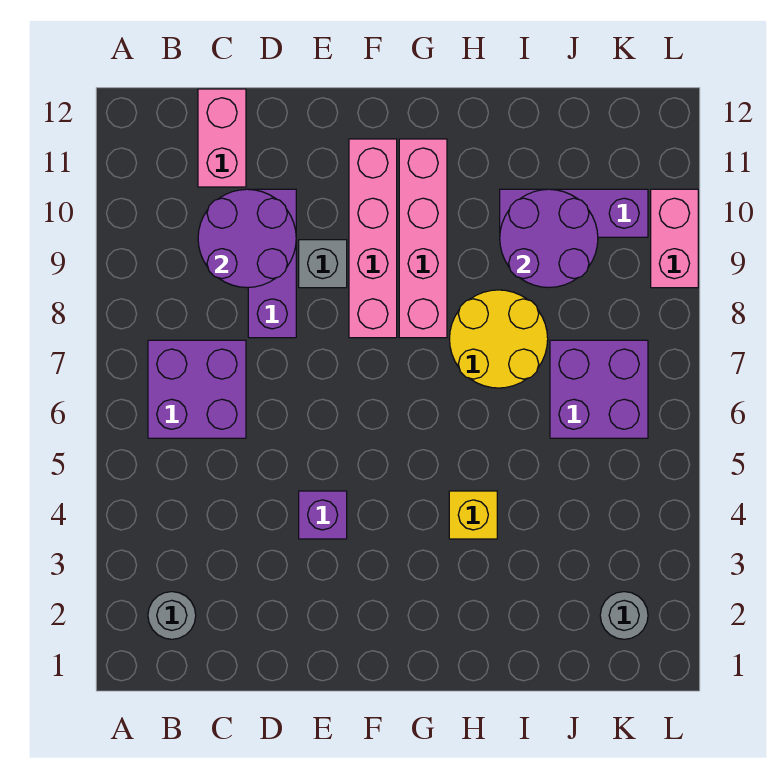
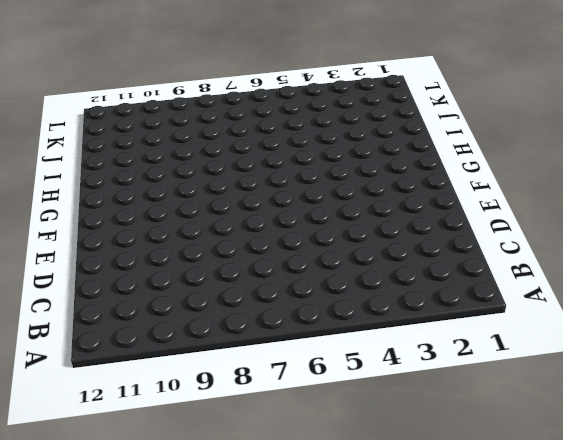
none -> grey round brick B2 level 1
none -> purple brick B6:C7 level 1
none -> pink brick C11:C12 level 1

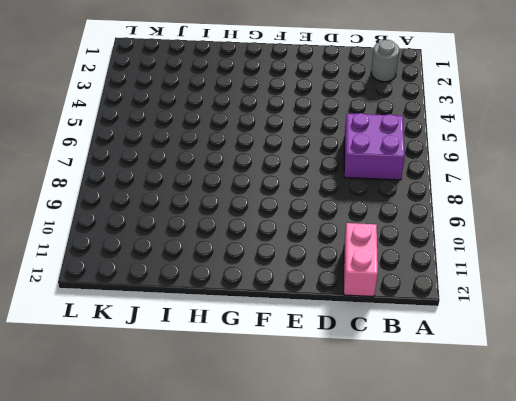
none -> purple brick D8:D10 level 1
none -> purple brick E4 level 1
none -> grey brick E9 level 1

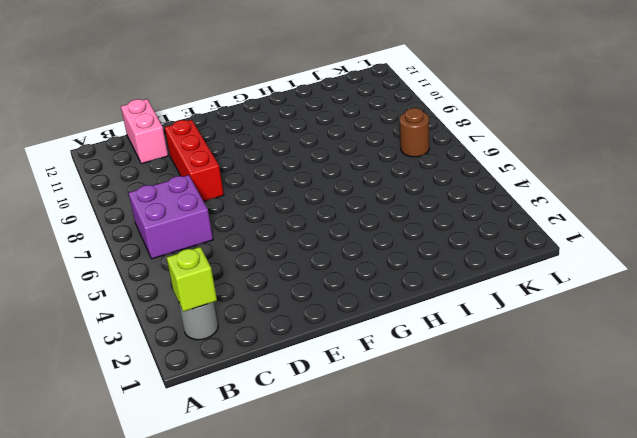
lime brick B2 level 2 -> none
red brick D8:D10 level 1 -> purple brick D8:D10 level 1
brown round brick K7 level 1 -> purple brick J6:K7 level 1
none -> purple brick E4 level 1
none -> grey brick E9 level 1
none -> pink brick F8:F11 level 1

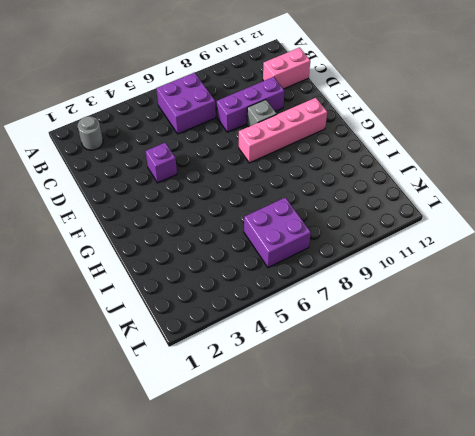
none -> pink brick G8:G11 level 1
none -> yellow brick H4 level 1
none -> yellow round brick H7:I8 level 1

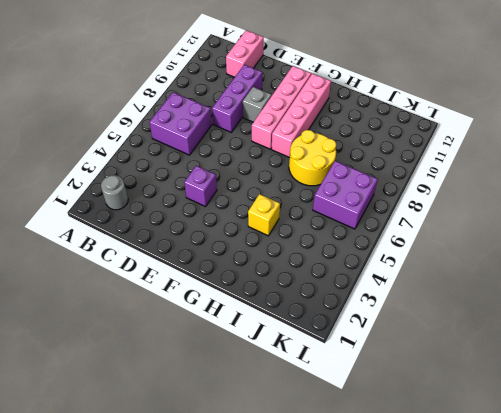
none -> purple brick I10:K10 level 1
none -> grey round brick K2 level 1
none -> pink brick L9:L10 level 1

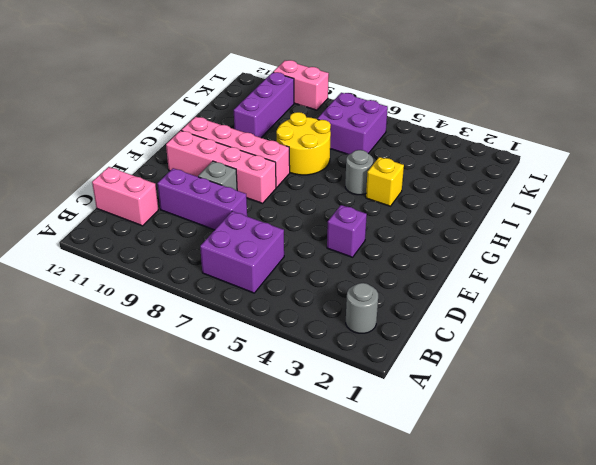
grey round brick H5 level 1 -> grey round brick K2 level 1
none -> purple round brick C9:D10 level 2
none -> purple round brick I9:J10 level 2

